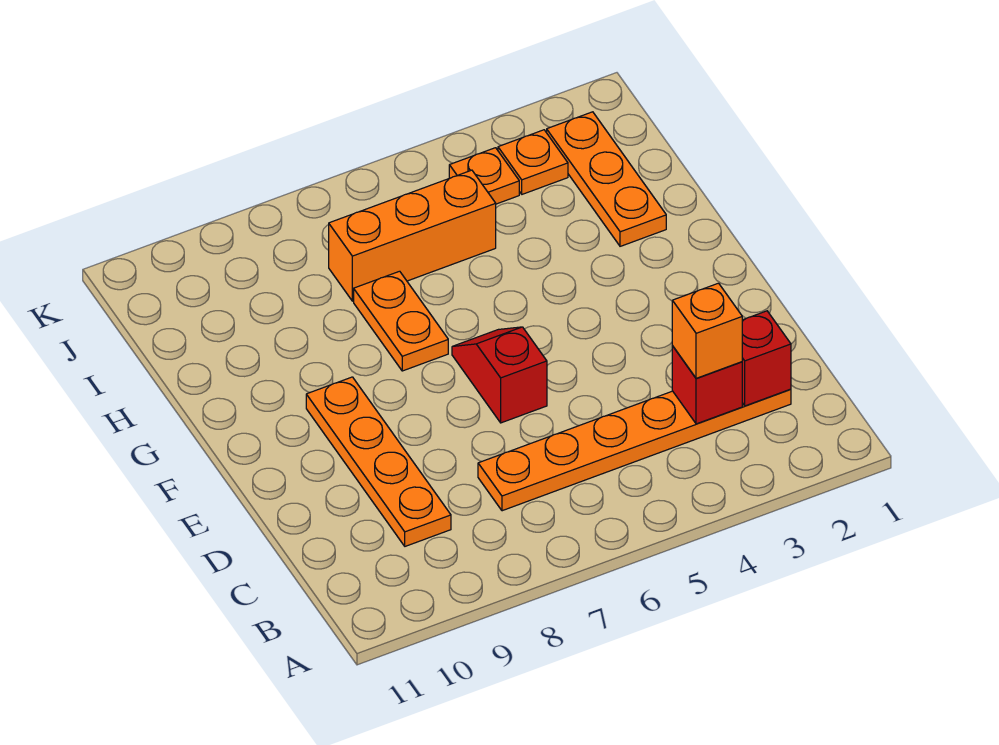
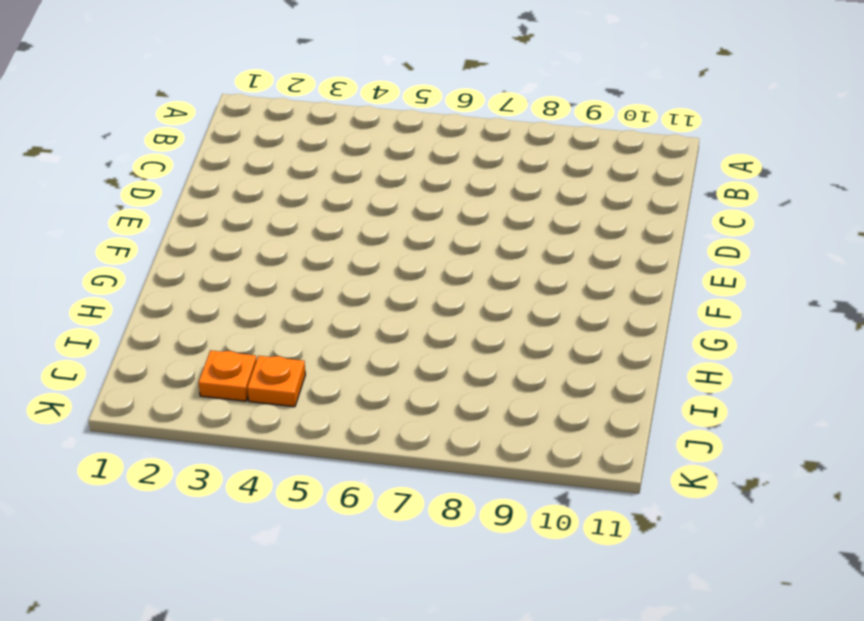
none -> orange plate C2:C7 level 1
none -> orange plate C9:F9 level 1

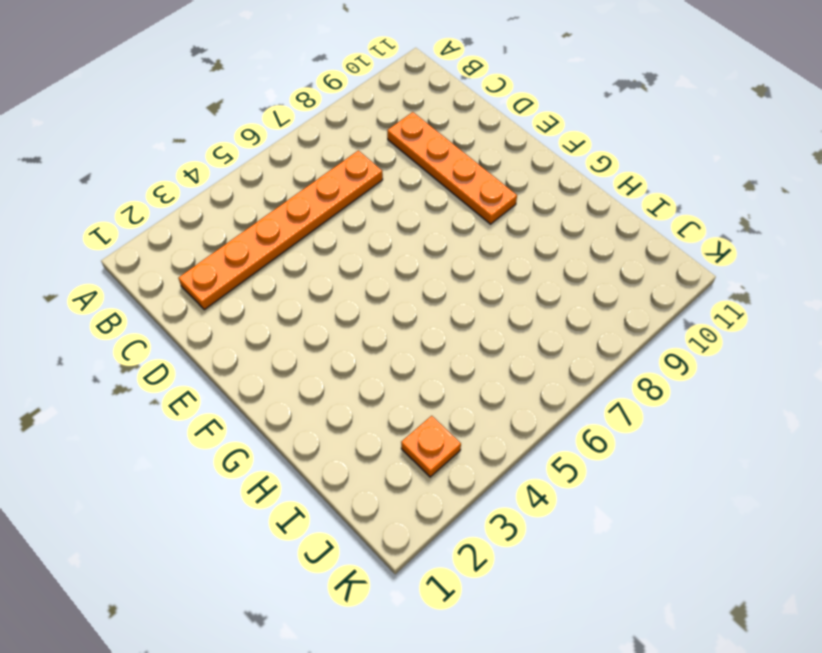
none -> red slope E6:F6 level 1 top E
none -> orange plate G7:H7 level 1

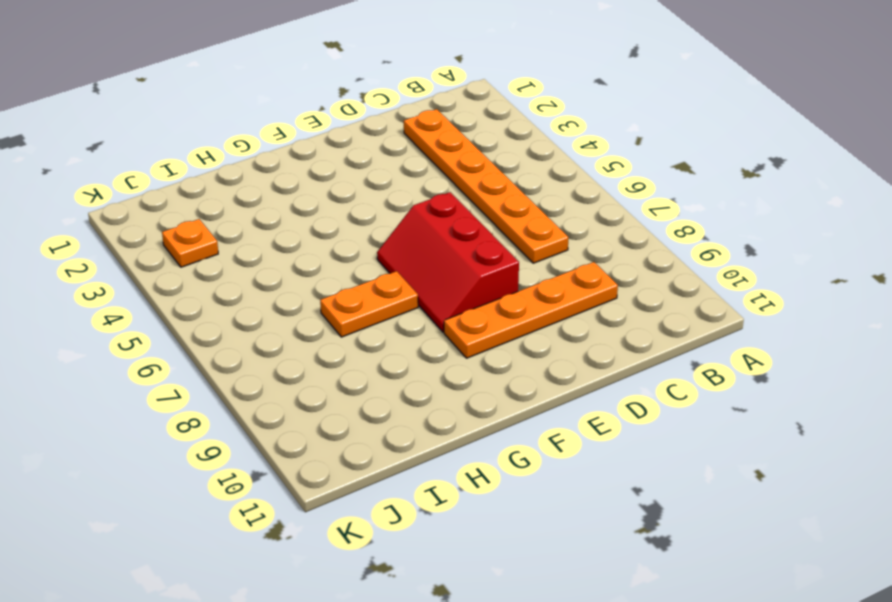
red slope E6:F8 level 1 top E -> red slope E6:F6 level 1 top E
none -> orange plate H2:J2 level 1
none -> orange brick I5:I7 level 1

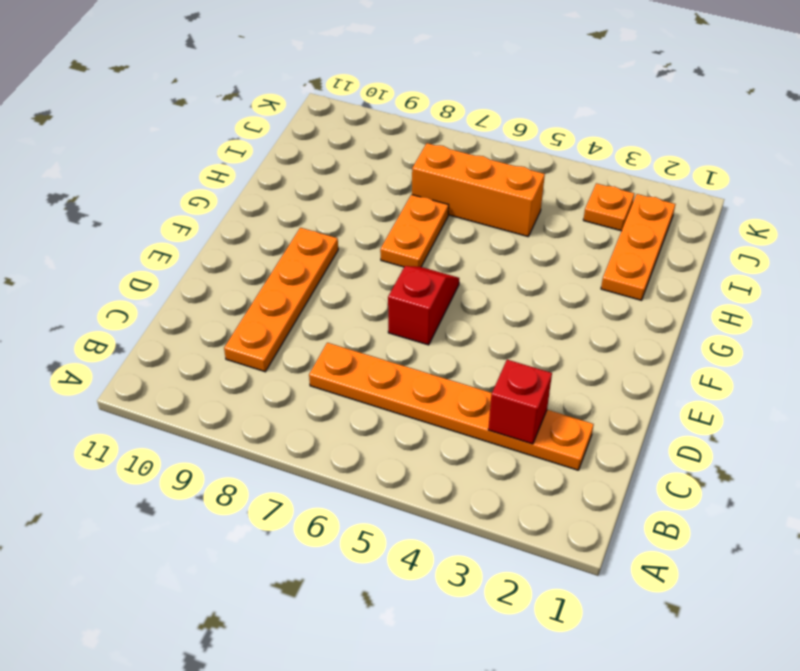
none -> orange plate J4 level 1
none -> red brick C2 level 2

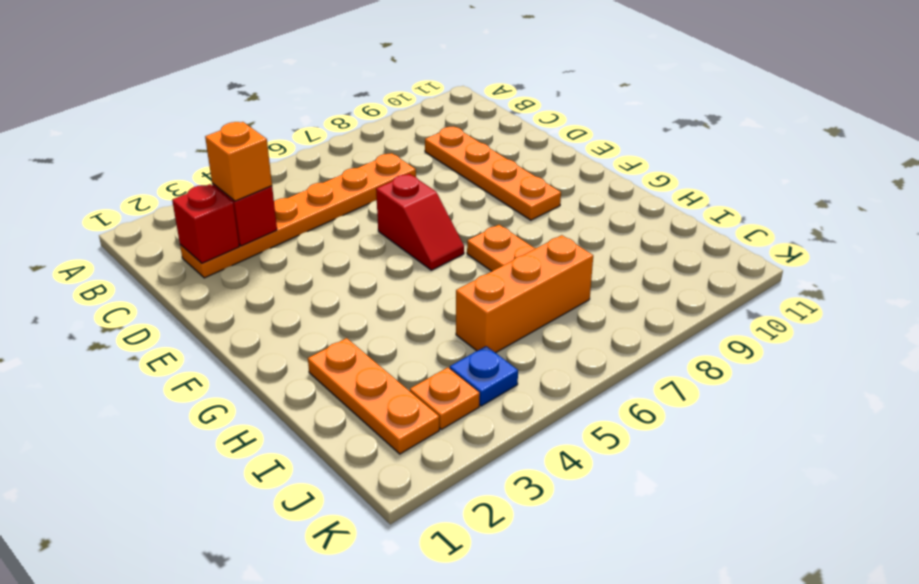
blue plate J4 level 1 -> orange plate J4 level 1

